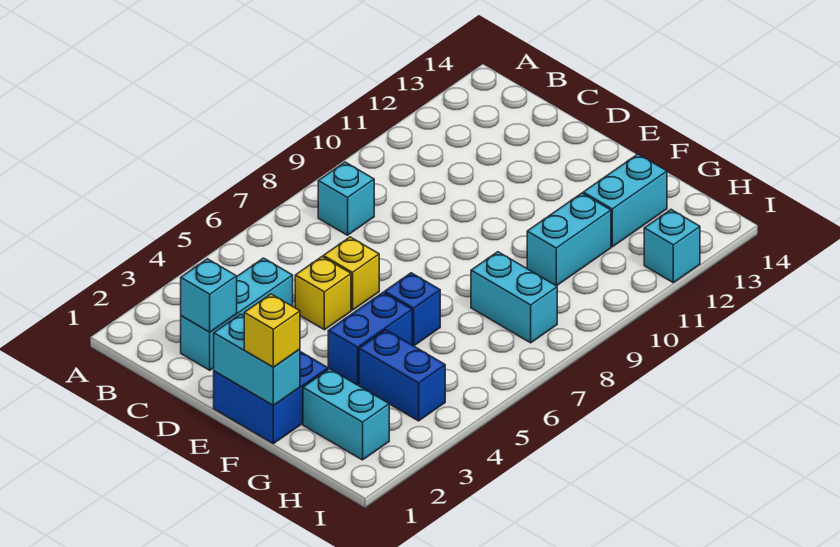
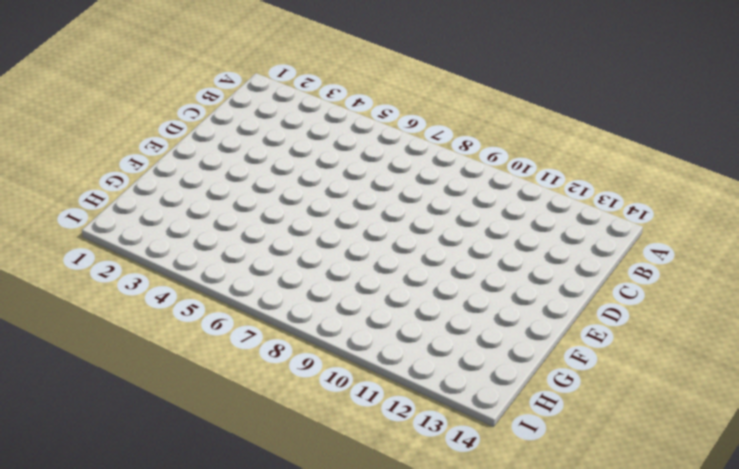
none -> cyan brick B8 level 1
none -> cyan brick C2:C4 level 1
none -> yellow brick D5 level 1

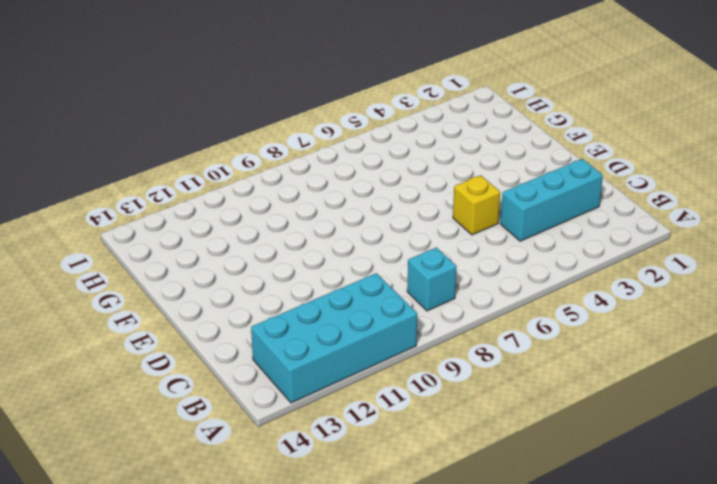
cyan brick A10:B13 level 1 -> none
none -> yellow brick D6 level 1
none -> blue brick E1:F2 level 1
none -> blue brick F4:F5 level 1

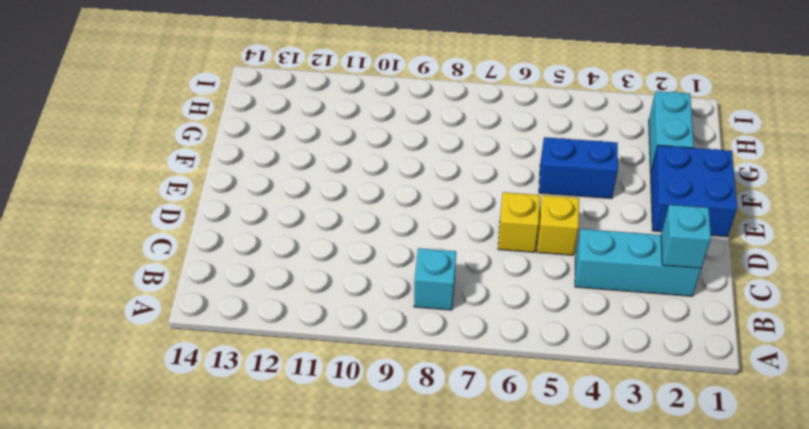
none -> blue brick F6 level 1
none -> blue brick G4:H4 level 1
none -> cyan brick G8:H8 level 1

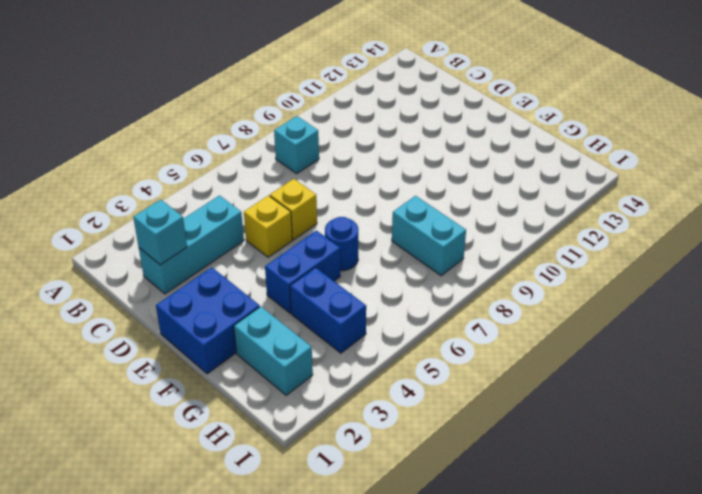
blue round brick F6 level 1 -> blue brick F6 level 1
none -> cyan brick G10:G11 level 1
none -> cyan brick G12:G13 level 1
none -> cyan brick I12 level 1

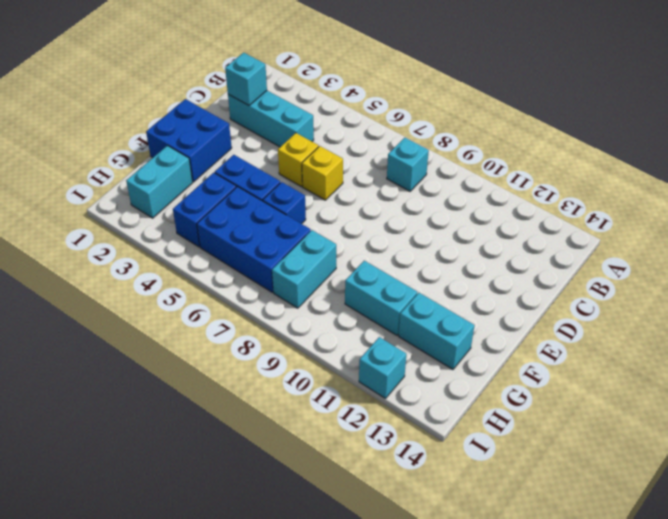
blue brick G5:H7 level 1 -> none
none -> cyan brick E1:F1 level 2
none -> yellow brick F1 level 3

